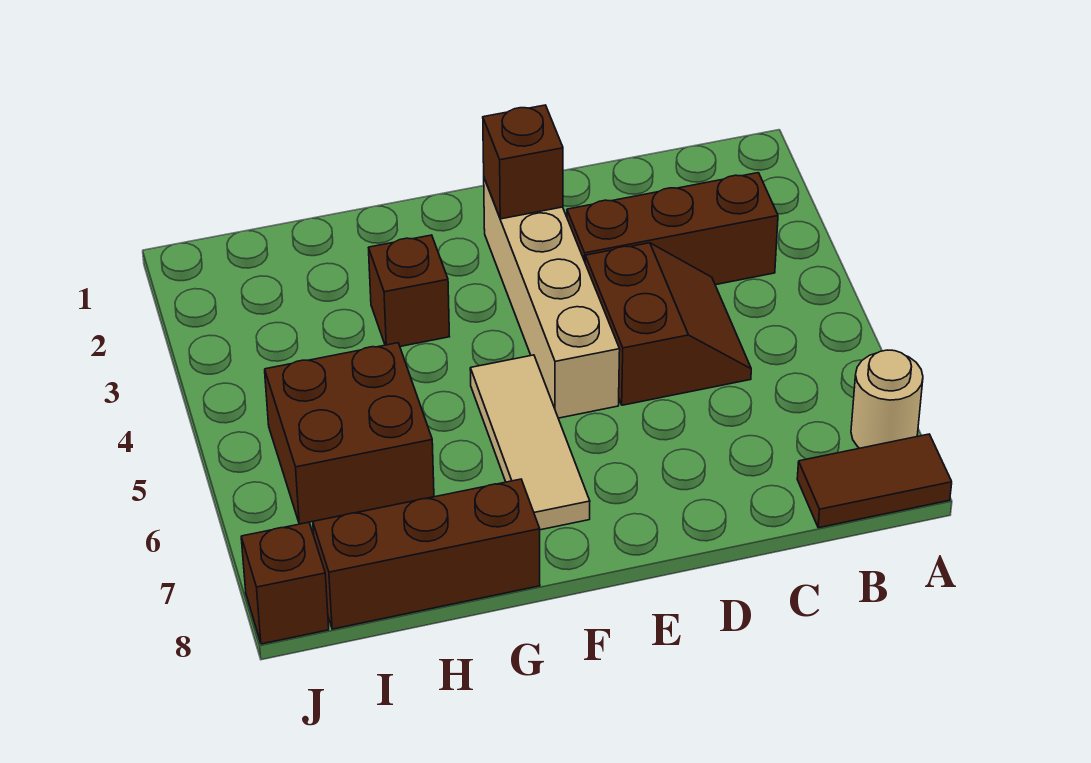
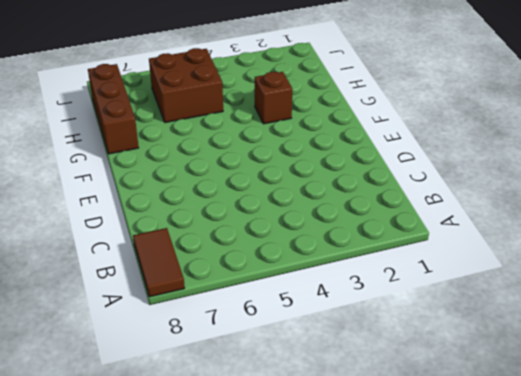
none -> tan round brick A7 level 1
none -> brown brick B3:D3 level 1

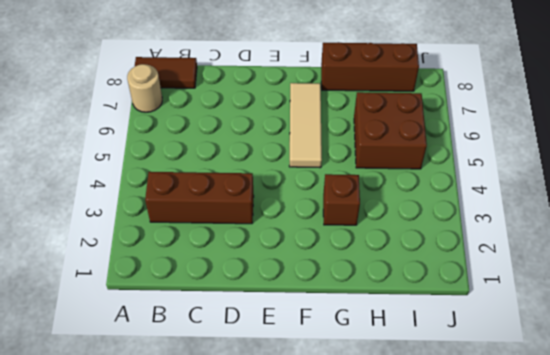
none -> brown slope C4:D5 level 1 top D
none -> tan brick E2:E5 level 1

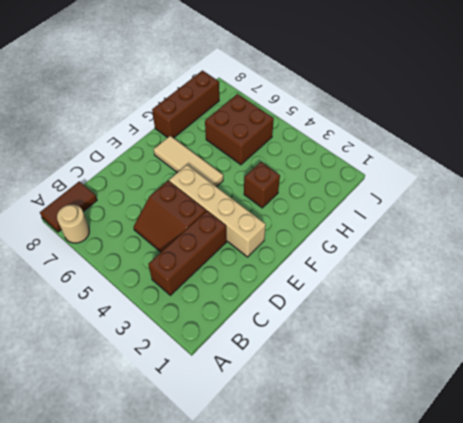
none -> brown brick J8 level 1
none -> brown brick E2 level 2

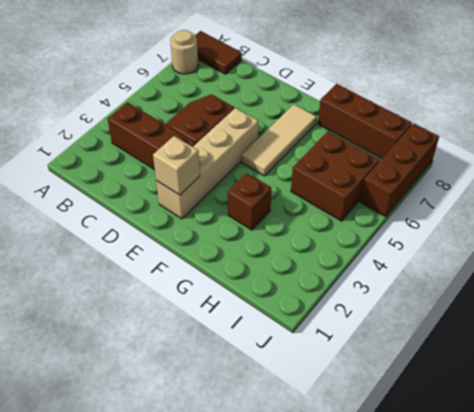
tan brick E2 level 2 -> brown brick E2 level 2
brown brick J6:J8 level 1 -> brown brick J8 level 1

